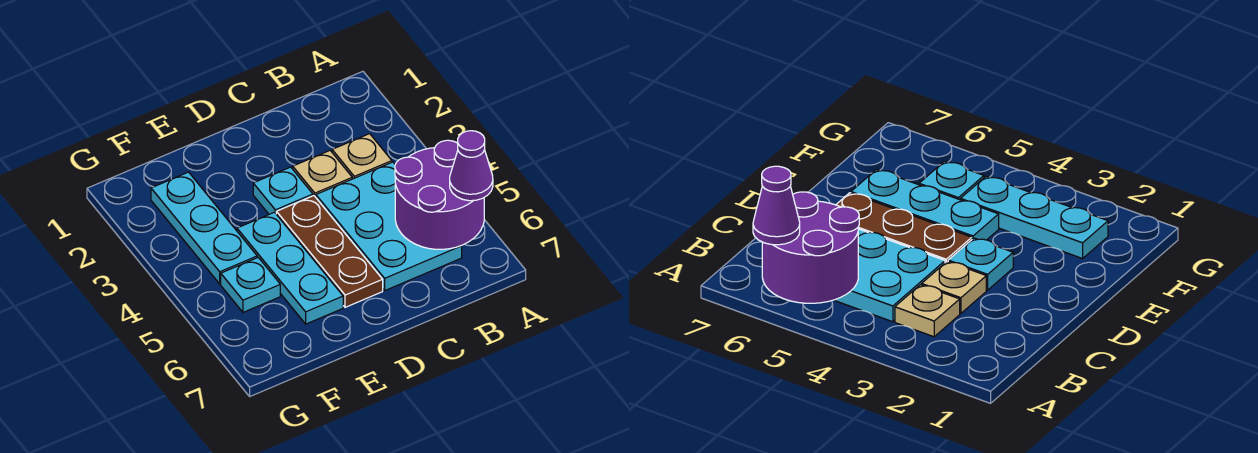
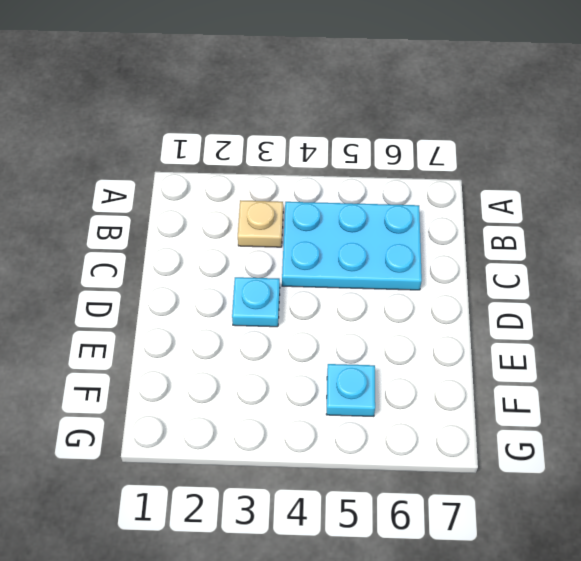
none -> tan plate C3 level 1
none -> brown plate D4:D6 level 1

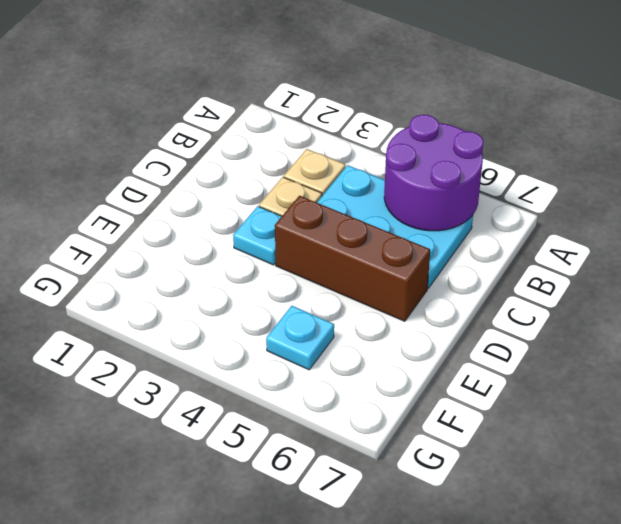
brown brick D4:D6 level 1 -> brown plate D4:D6 level 1
none -> cyan plate E4:E6 level 1
none -> cyan plate F2:F4 level 1

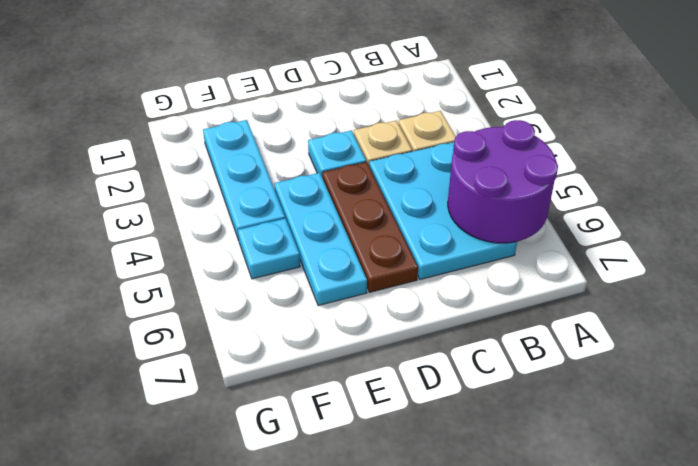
none -> purple cone A6 level 3

